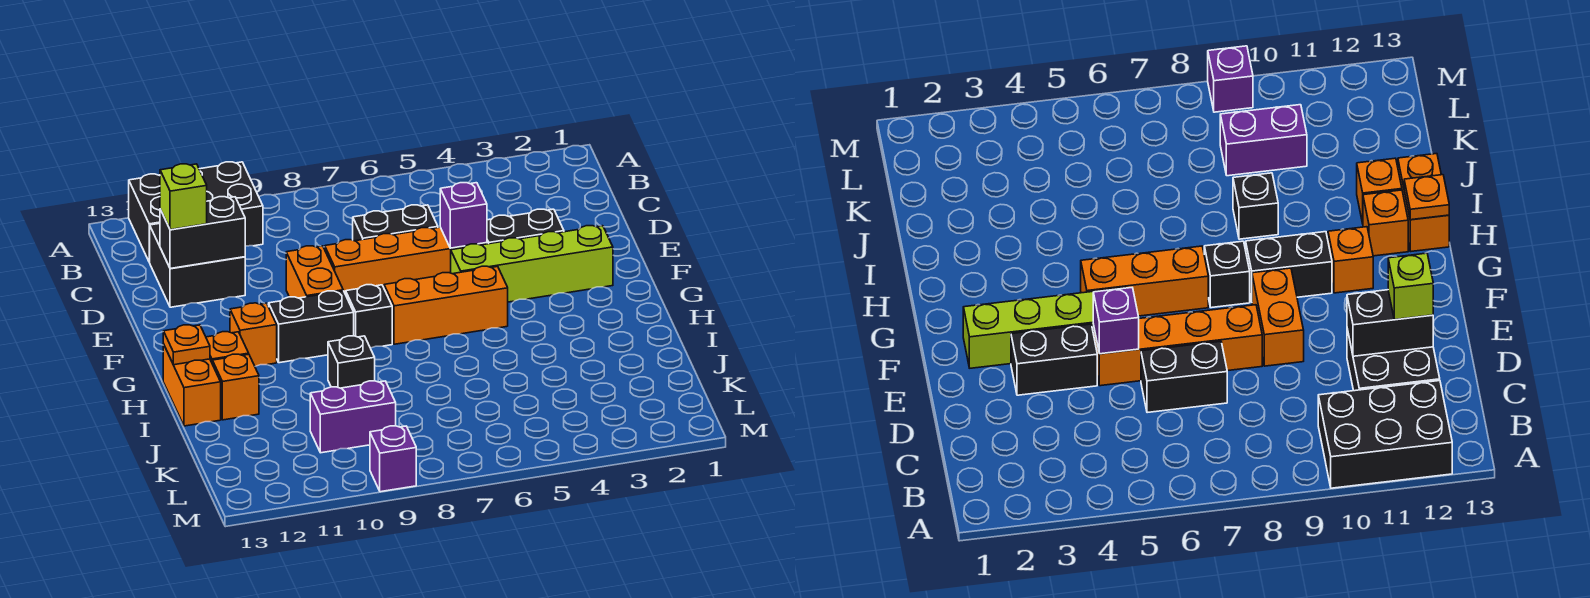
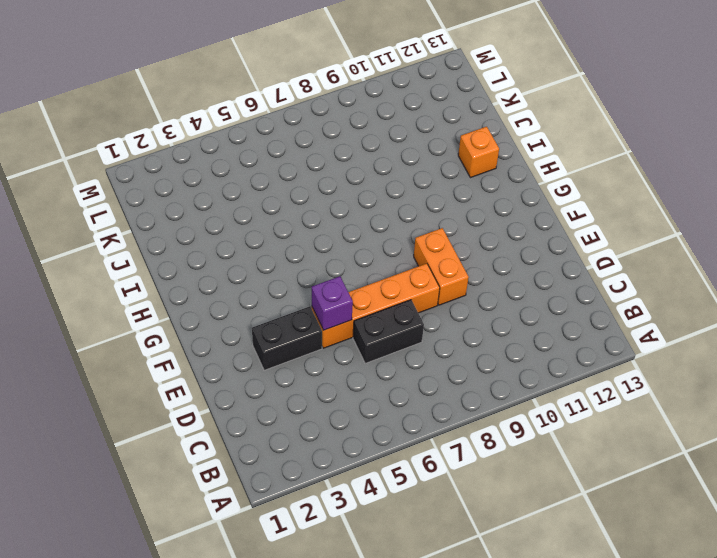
none -> black brick A10:B12 level 1
none -> black brick C11:D12 level 1
none -> lime brick F2:F5 level 1

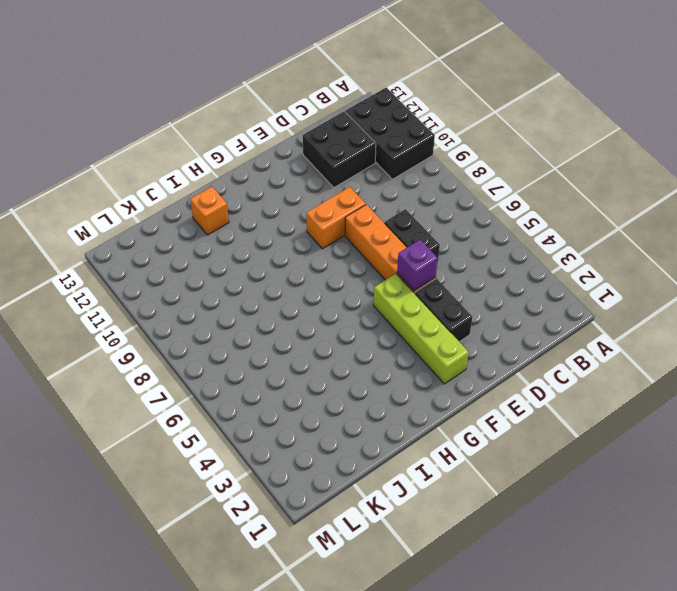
none -> orange brick G5:G7 level 1
none -> black brick G8 level 1
none -> black brick G9:G10 level 1

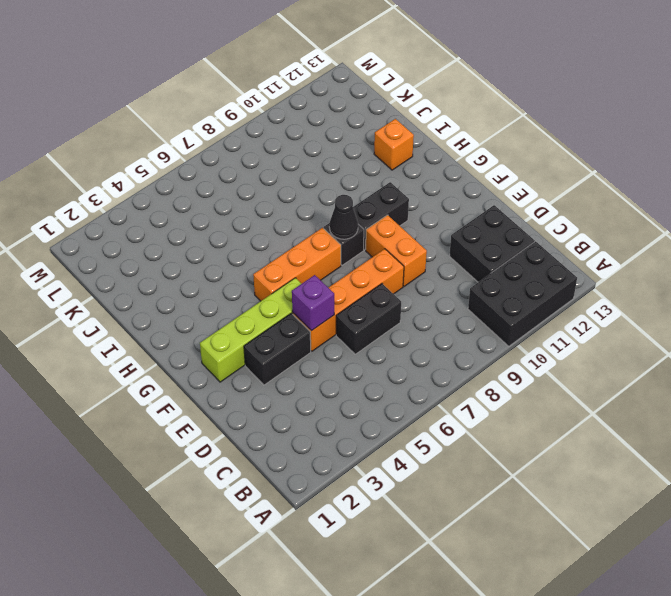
black cone G8 level 2 -> none
none -> orange brick G11 level 1
none -> orange brick H12 level 1
none -> orange brick H13:I13 level 1

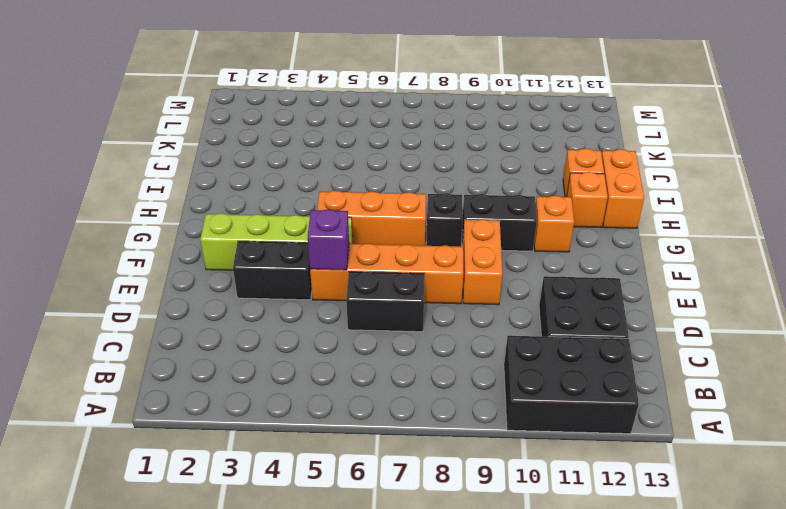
none -> black brick I9 level 1
none -> purple brick K9:K10 level 1
none -> purple brick M9 level 1

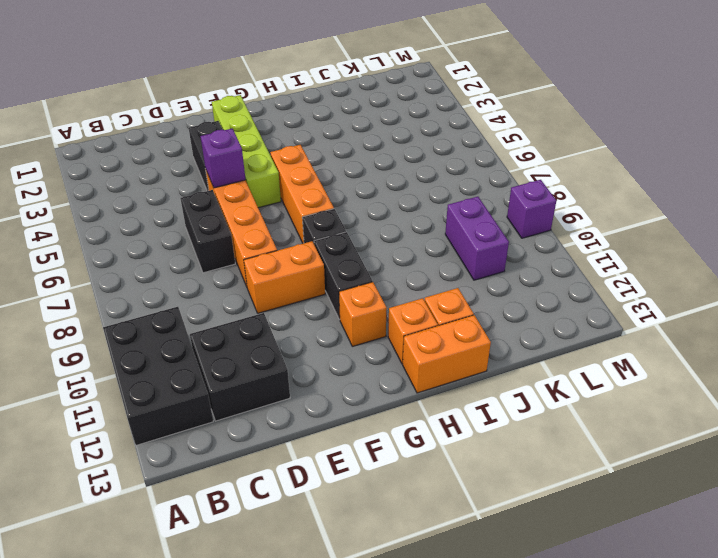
none -> black brick I9 level 1
none -> black brick D11:D12 level 2
none -> orange plate H13 level 2

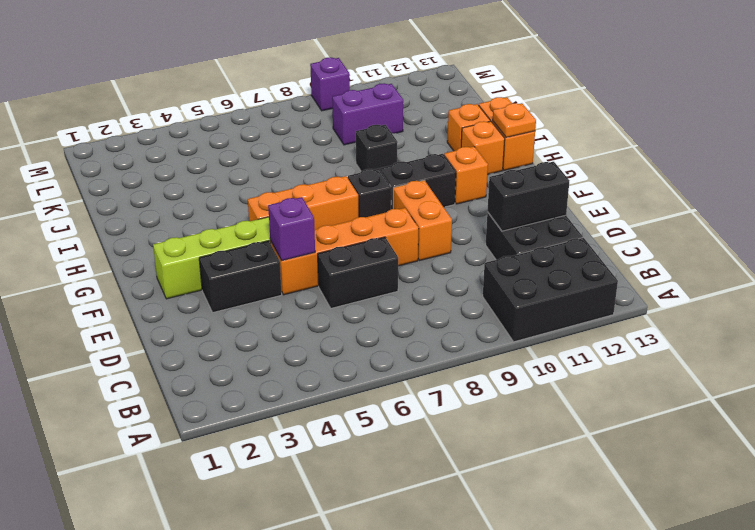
none -> lime brick D12 level 3

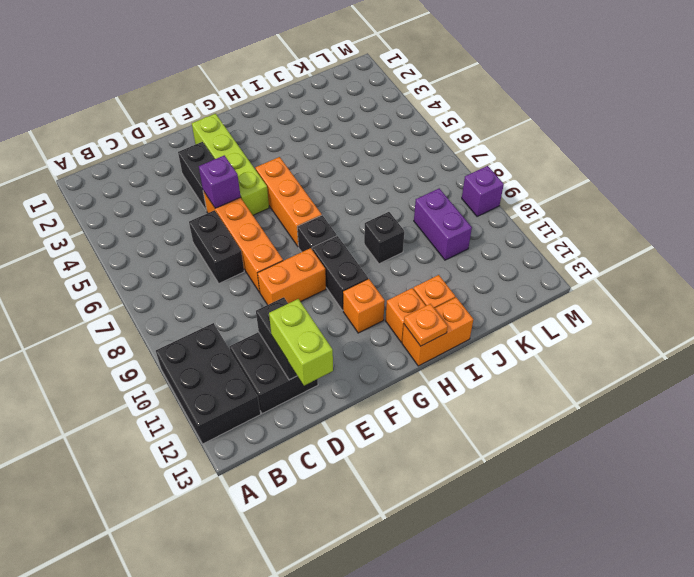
lime brick D12:D13 level 3 -> lime brick D12 level 3

